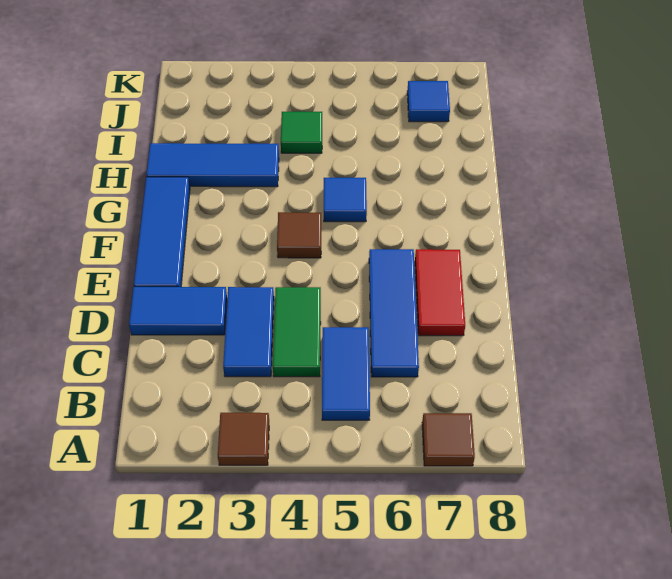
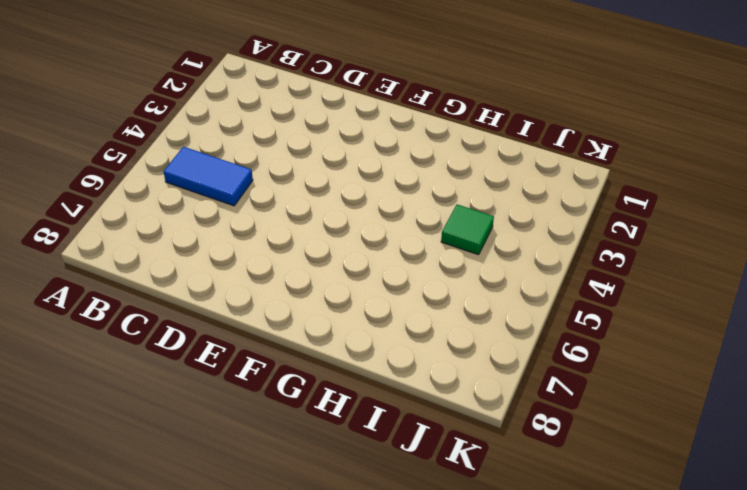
none -> brown tile A3 level 1
none -> brown tile A7 level 1
none -> blue tile C3:D3 level 1

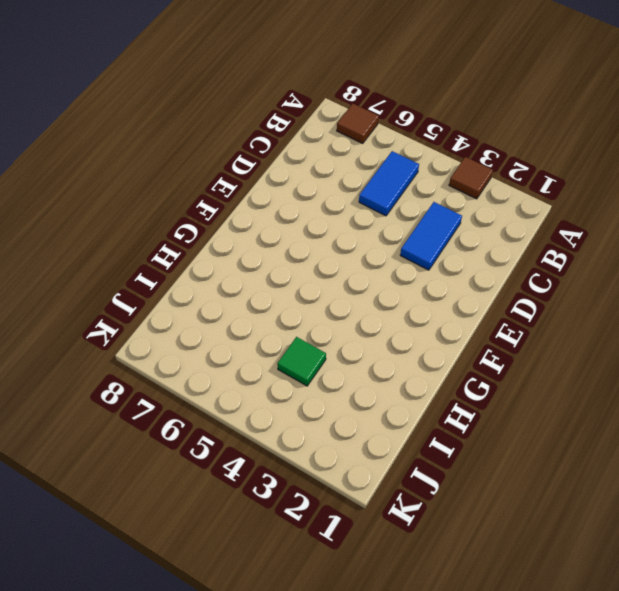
none -> green tile C4:D4 level 1
none -> blue tile C6:E6 level 1
none -> blue tile D1:D2 level 1

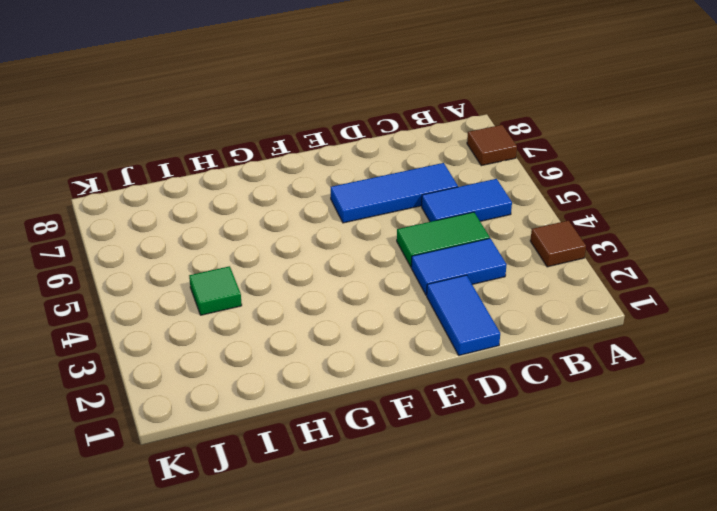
none -> red tile D7:E7 level 1
none -> blue tile E1:G1 level 1
none -> brown tile F4 level 1

